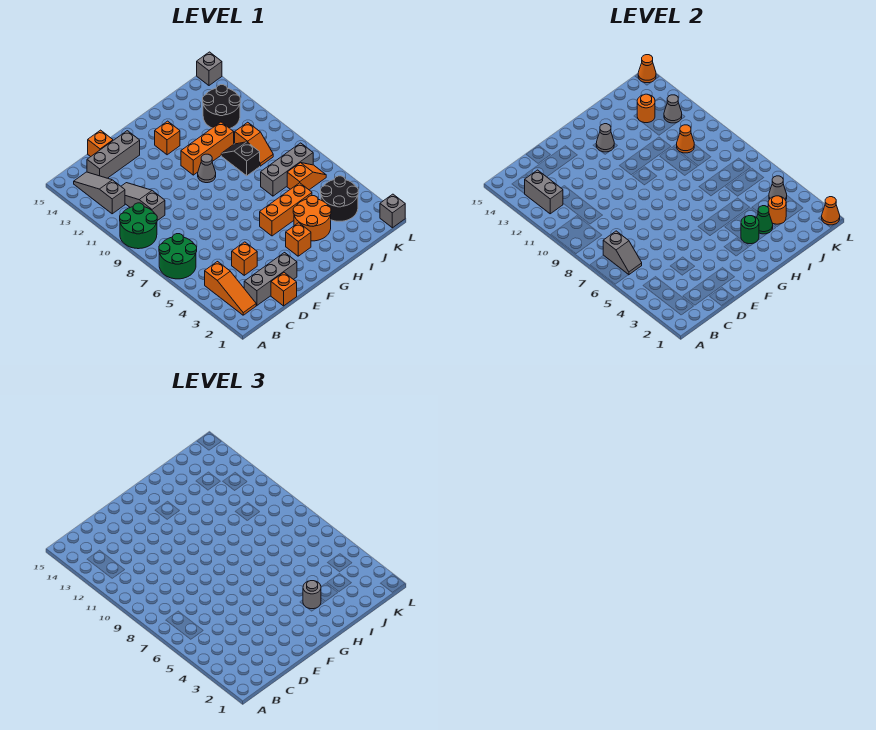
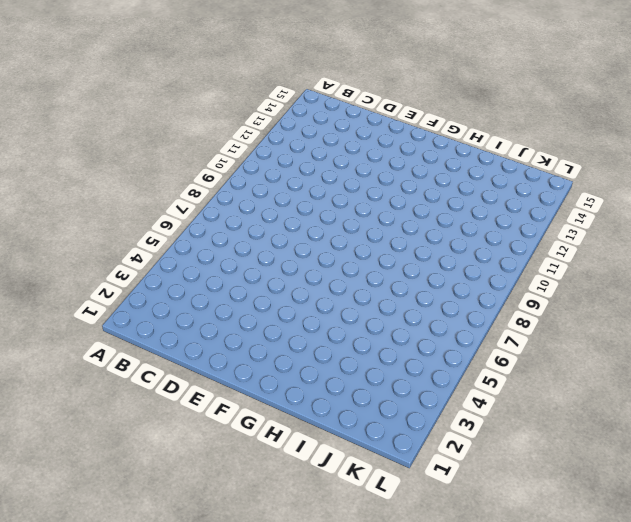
none -> green round brick A6:B7 level 1
none -> green round brick A9:B10 level 1
none -> orange slope B2:B4 level 1 top 4
none -> grey slope B12:B14 level 1 top 12

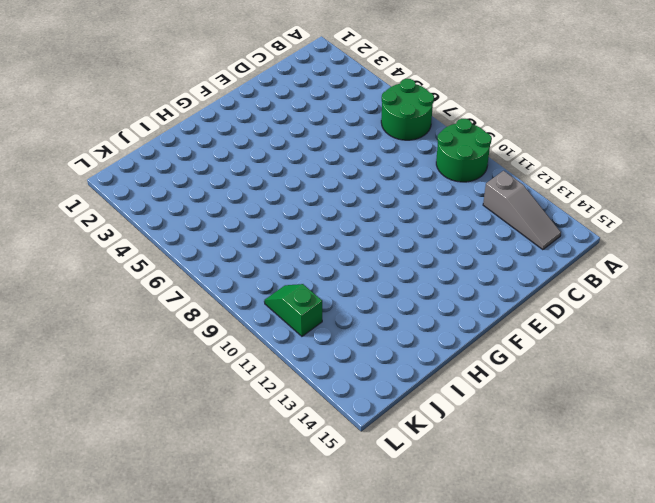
green slope K10:K11 level 1 top 11 -> none
none -> orange slope B2:B4 level 1 top 4
none -> grey brick C2:E2 level 1
none -> grey slope C10:C12 level 1 top 10
none -> grey brick C14:E14 level 1

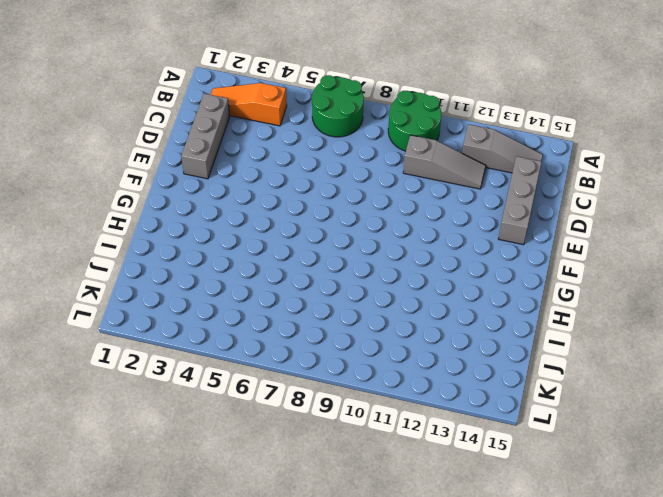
none -> orange brick D1 level 1
none -> orange brick D4 level 1
none -> orange brick D15 level 1
none -> orange brick G3 level 1

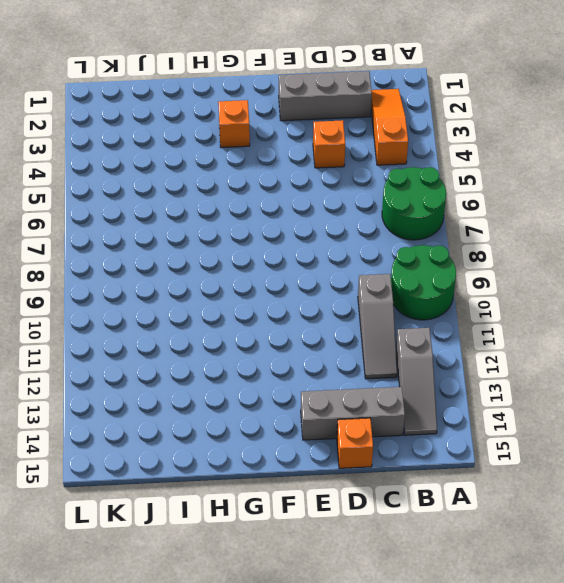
none -> orange brick D1 level 1
none -> orange brick G5:I5 level 1
none -> grey cone G10 level 1
none -> orange brick G11:I11 level 1

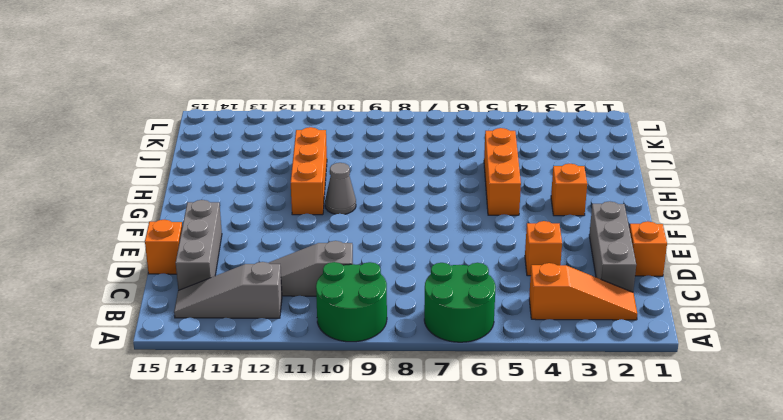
none -> orange brick G13 level 1
none -> orange round brick H3:I4 level 1
none -> grey brick I7:K7 level 1
none -> black slope I9:I10 level 1 top 9

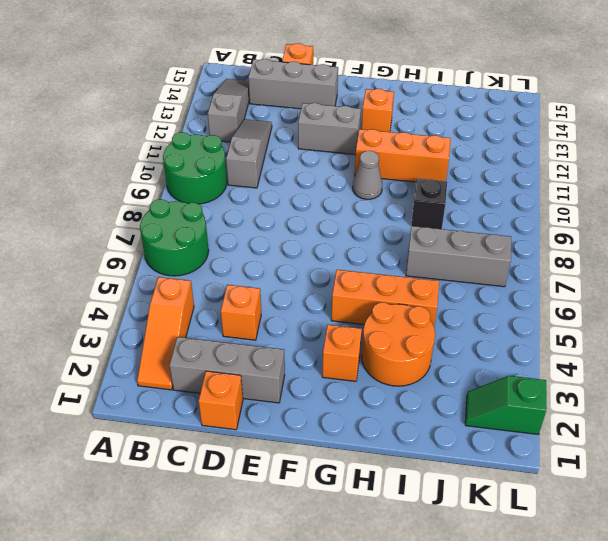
grey brick E12:F12 level 1 -> grey brick B12:B13 level 2
green slope K2:L2 level 1 top L -> none
none -> black round brick J3:K4 level 1
none -> orange slope J6:K6 level 1 top J
none -> orange slope J9:J10 level 1 top 10
none -> black round brick J12:K13 level 1

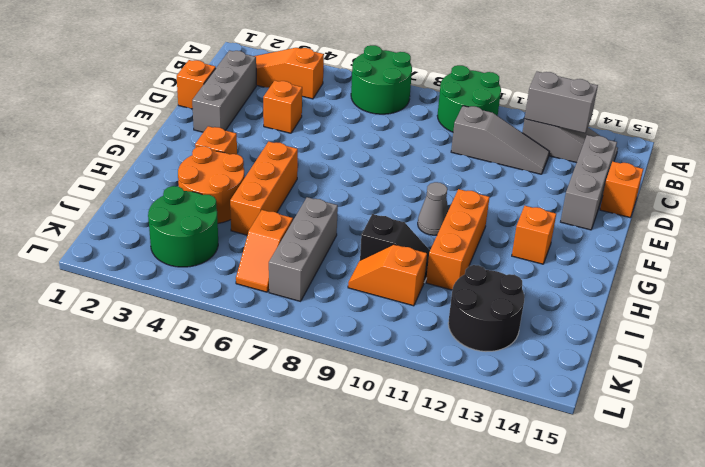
green round brick J3:K4 level 1 -> black round brick J3:K4 level 1
none -> grey brick L1 level 1
none -> grey brick L15 level 1
none -> grey slope B6:B7 level 2 top 7
none -> grey cone G13 level 2

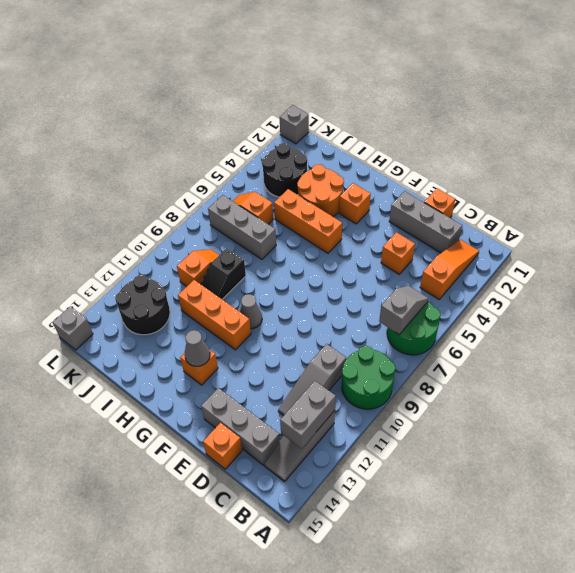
none -> green round brick H3 level 2
none -> green cone I3 level 2
none -> orange round brick J3 level 2
none -> orange cone J10 level 2

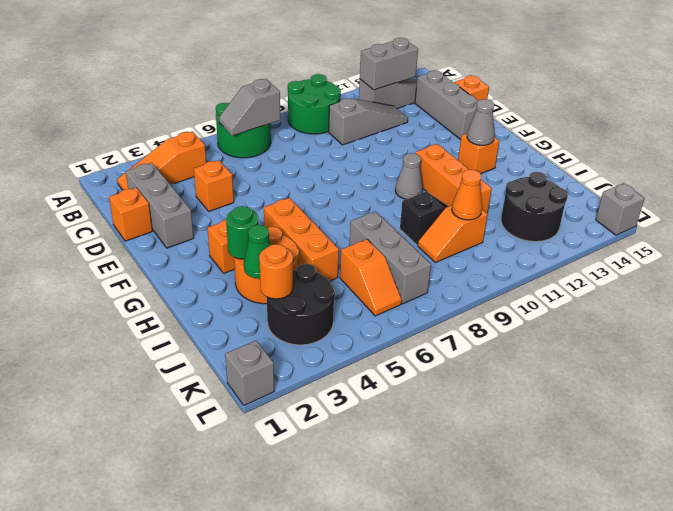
none -> orange round brick J13 level 2
none -> grey cone K4 level 2
none -> grey cone K12 level 2
none -> orange cone L1 level 2

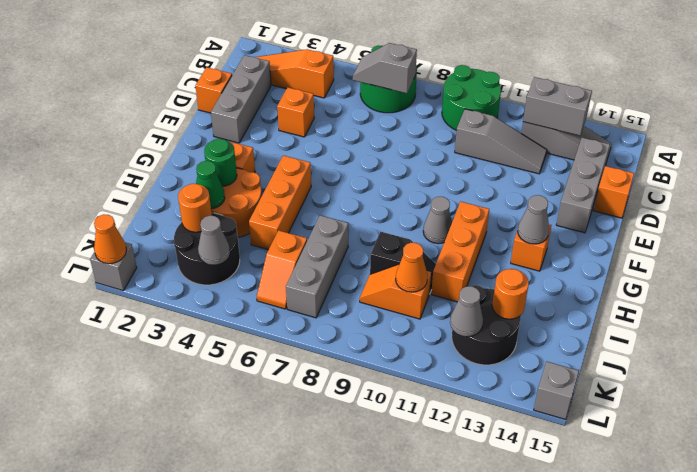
none -> orange cone L15 level 2
none -> grey round brick H3 level 3

